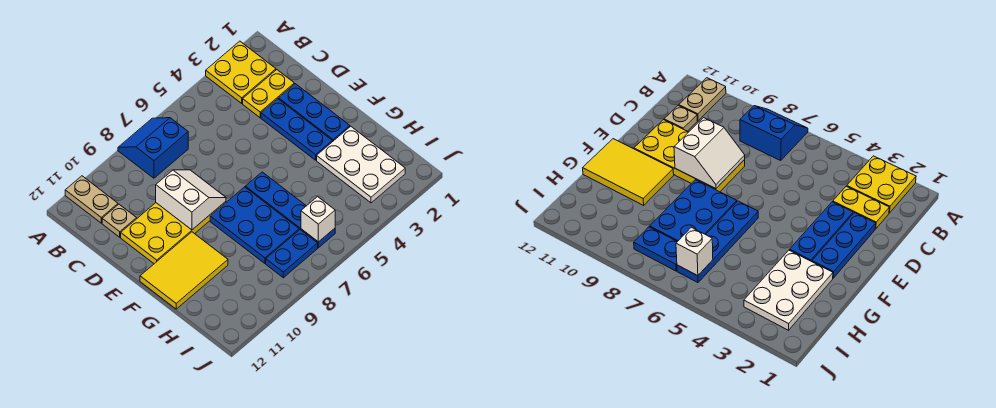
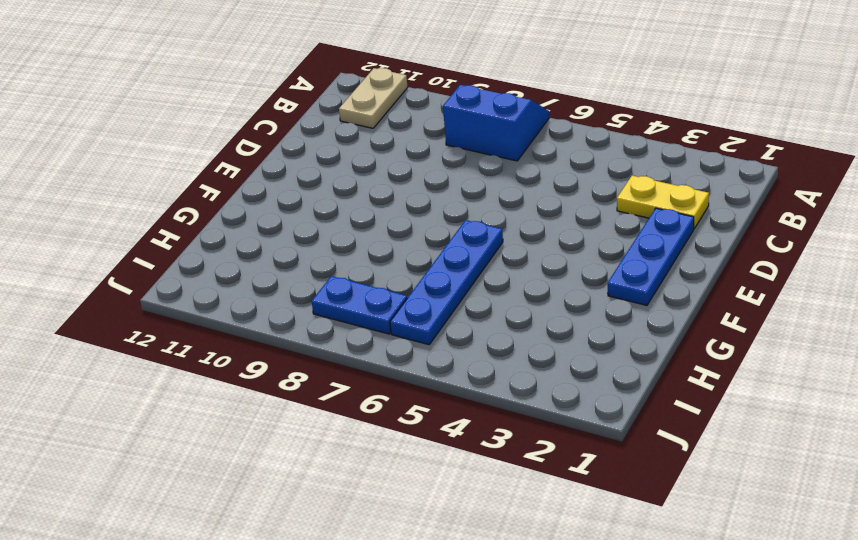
none -> yellow plate A2:B3 level 1
none -> tan plate C11 level 1
none -> blue plate D3:F3 level 1

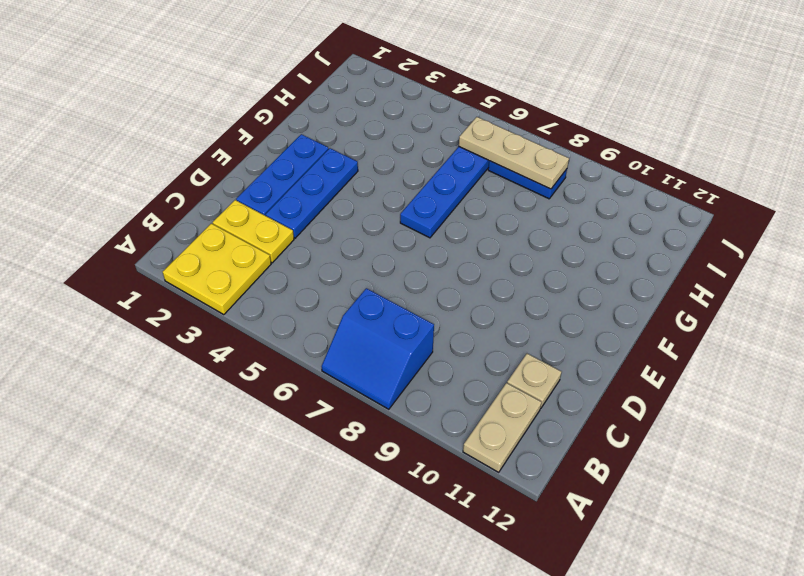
tan plate I6:I8 level 2 -> white brick I6 level 2
none -> yellow plate D8:E11 level 1
none -> blue plate F7:H8 level 1
none -> yellow tile F10:G12 level 1

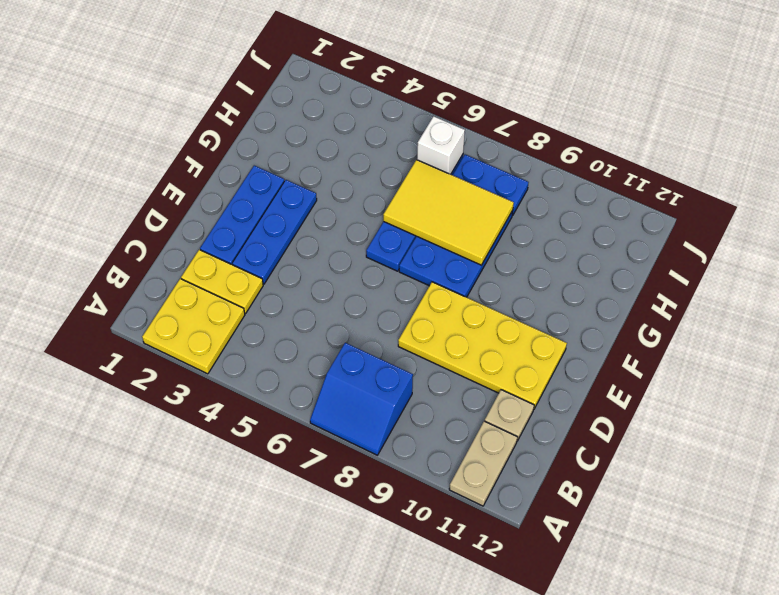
yellow tile G6:H8 level 2 -> yellow tile F10:G12 level 1
none -> white plate G2:I3 level 1
none -> white slope D8:E9 level 2 top 9

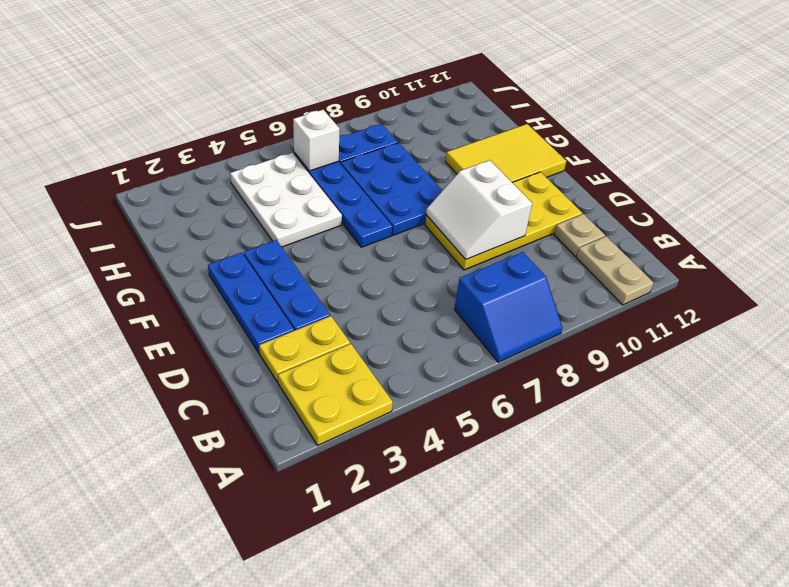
white plate G4:I5 level 1 -> white plate G2:I3 level 1

